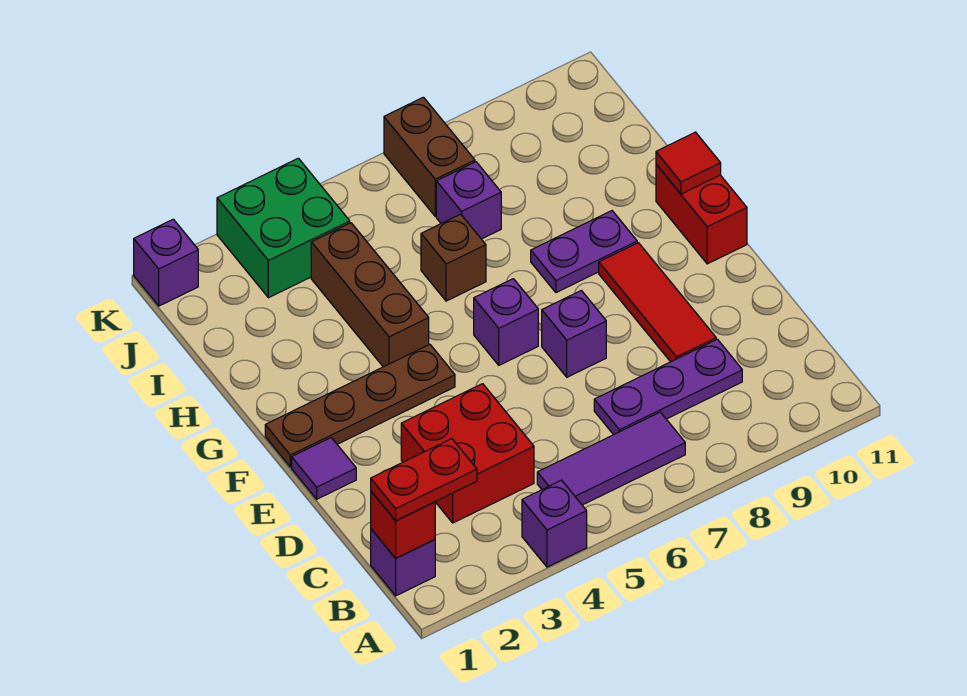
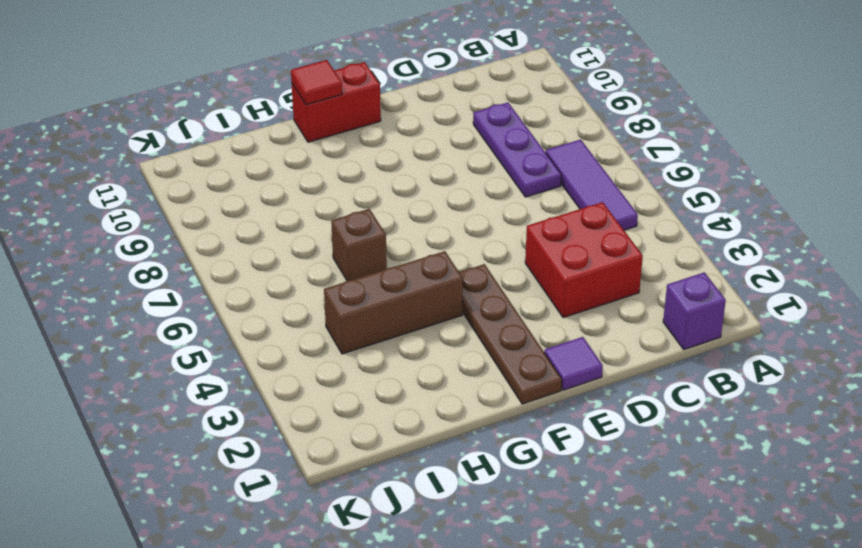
none -> purple brick A4 level 1
none -> red tile D9:F9 level 1
none -> purple brick E7 level 1

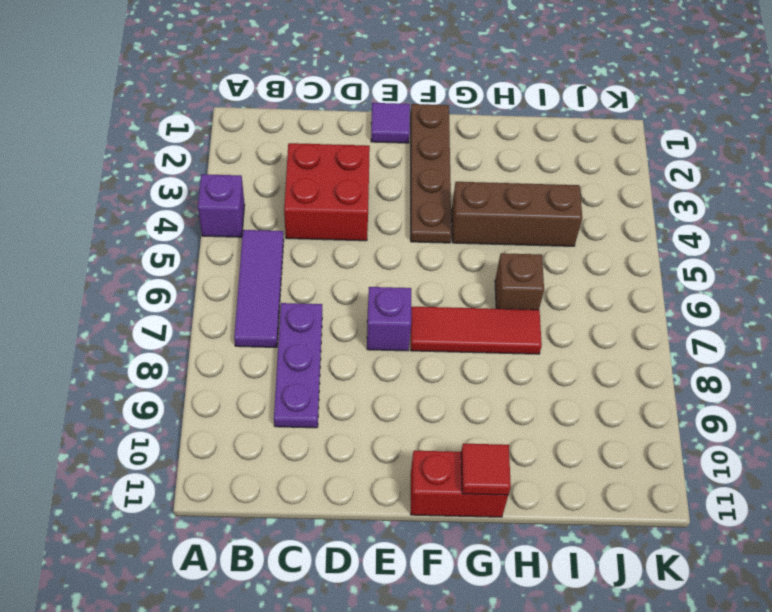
red tile F7:H7 level 1 -> red tile D9:F9 level 1
none -> purple brick B1 level 1
none -> purple brick F6 level 1
none -> purple plate G8:G9 level 1

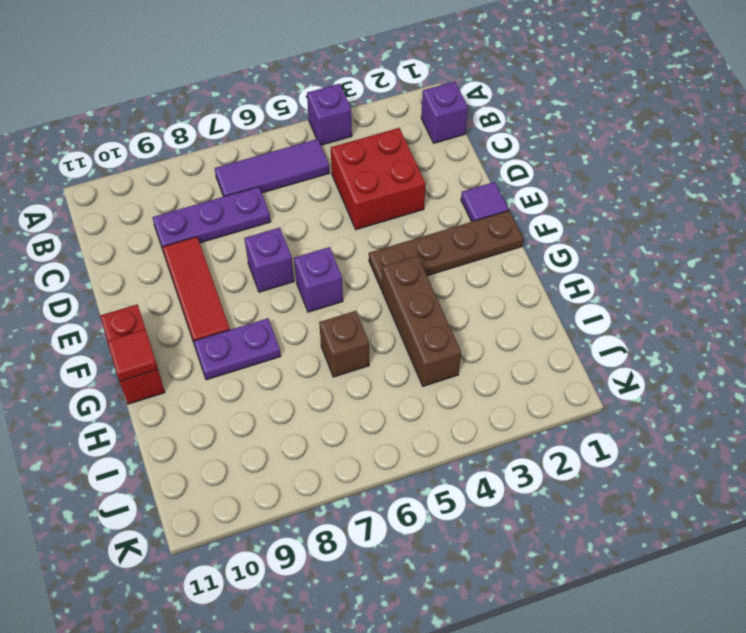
none -> purple brick I7 level 1
none -> green brick J3:K4 level 1
none -> brown brick J7:K7 level 1

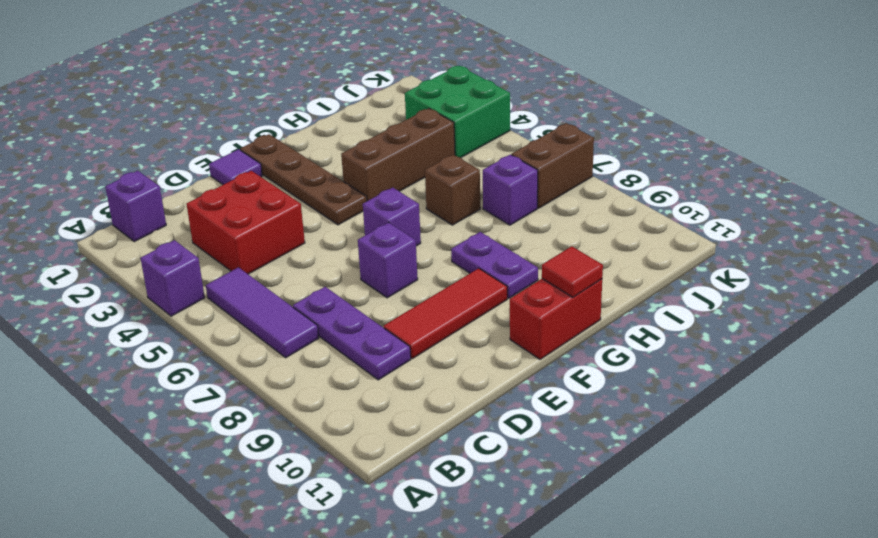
none -> purple brick K1 level 1
none -> red brick B1 level 2
none -> red plate B1:B2 level 3

